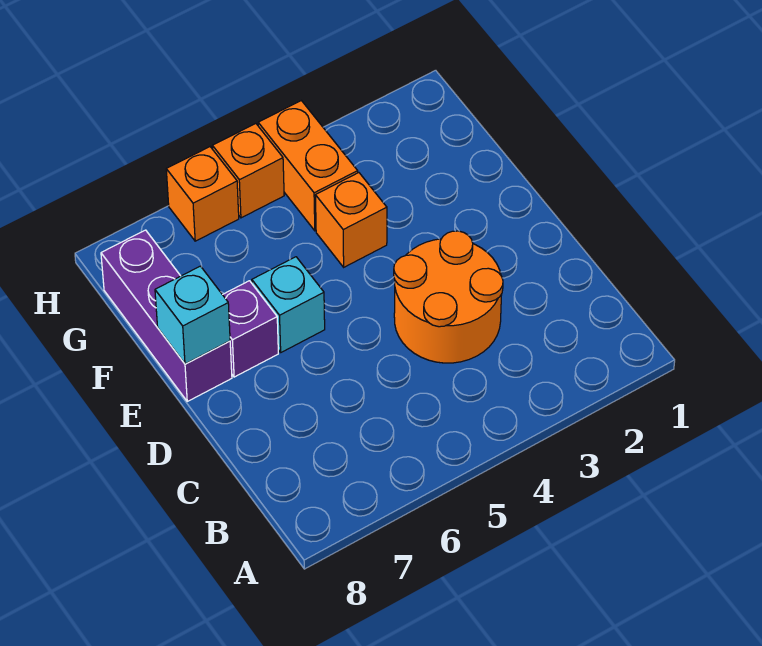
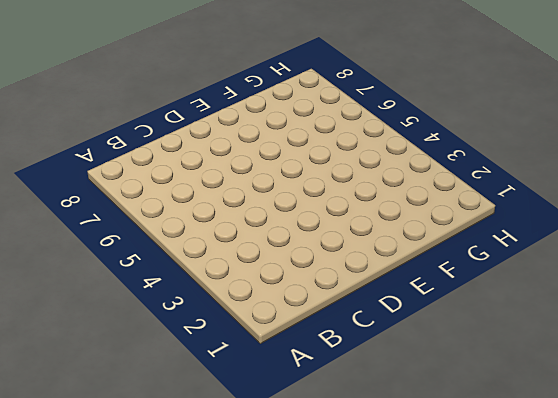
none -> orange round brick C3:D4 level 1
none -> cyan brick E6 level 1

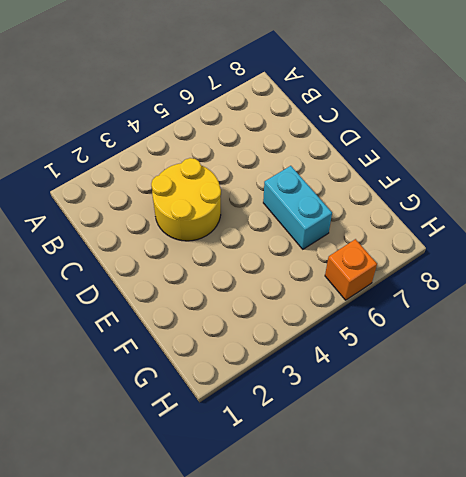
yellow round brick C3:D4 level 1 -> orange round brick C3:D4 level 1
cyan brick E6:F6 level 1 -> cyan brick E6 level 1
none -> purple brick E7 level 1
none -> purple brick E8:G8 level 1

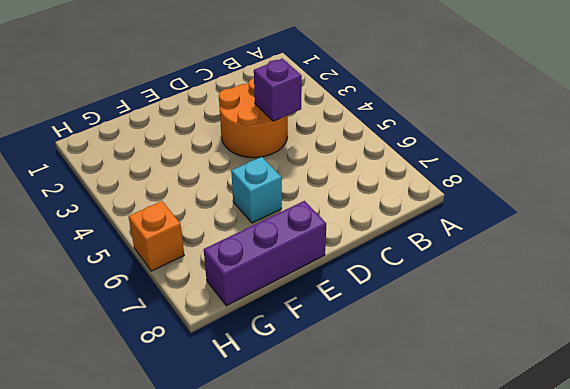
purple brick C4 level 2 -> purple brick E7 level 1
none -> orange brick F4 level 1
none -> orange brick G4:H4 level 1

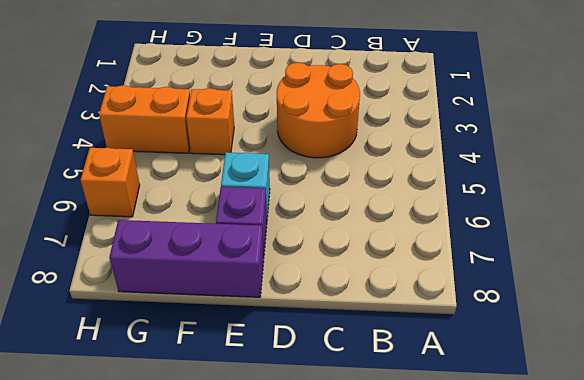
none -> orange brick H5 level 1
none -> cyan brick E8 level 2

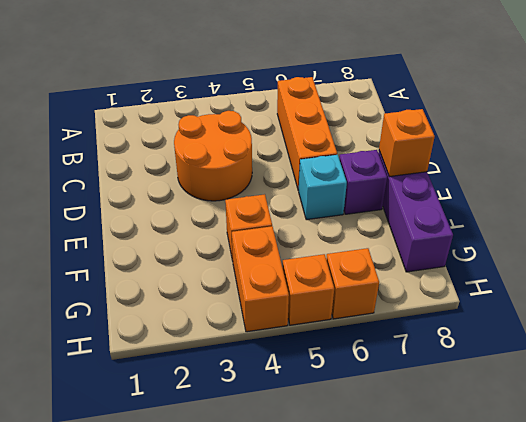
orange brick B6:D6 level 1 -> none
orange brick E8 level 2 -> cyan brick E8 level 2

